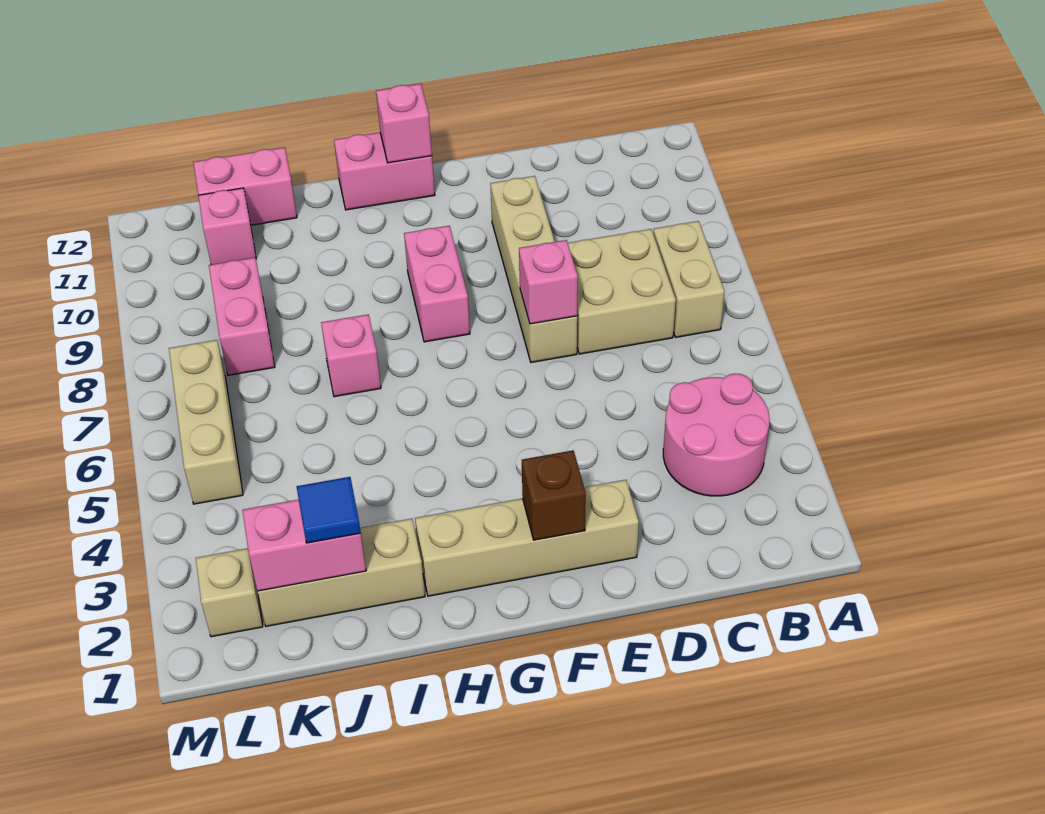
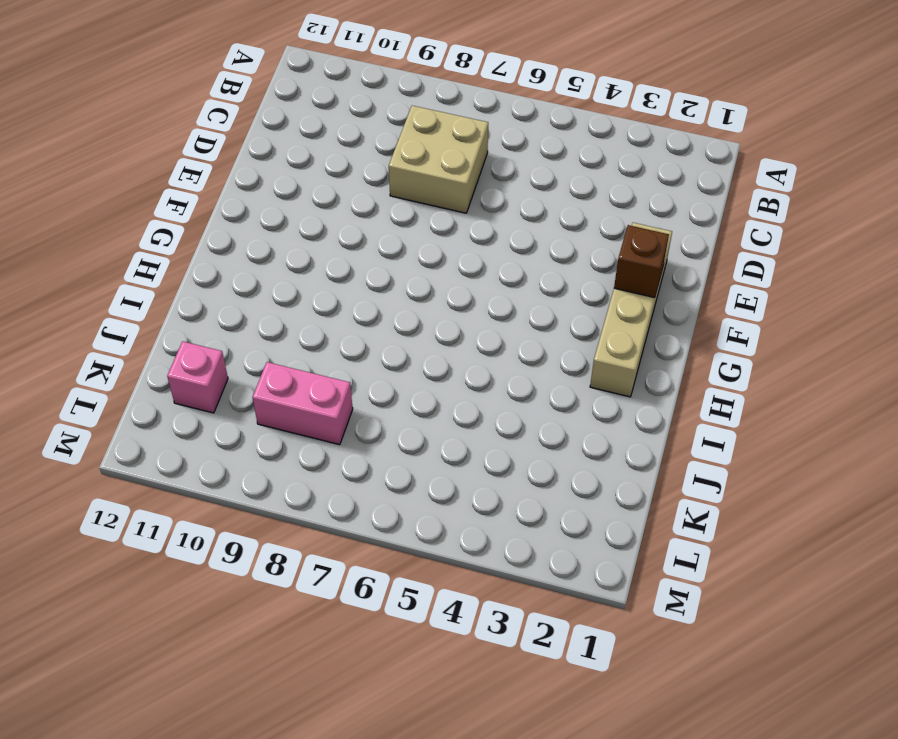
none -> pink round brick B3:C4 level 1
none -> tan brick B7:B8 level 1
none -> tan brick E7:E10 level 1

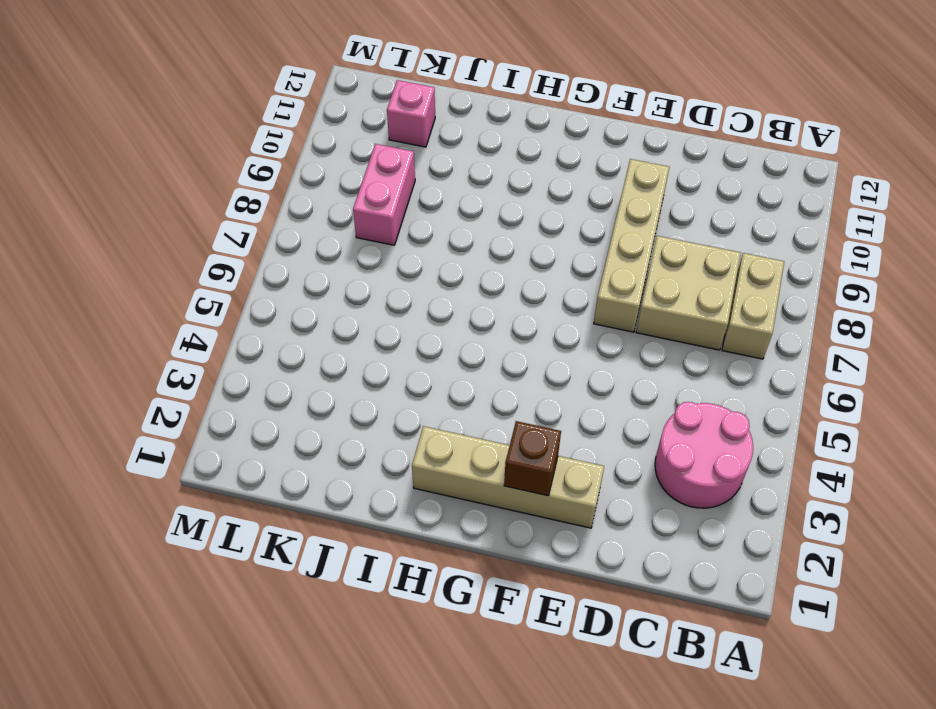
none -> pink brick G8:G9 level 1
none -> pink brick G12:H12 level 1
none -> tan brick I2:K2 level 1

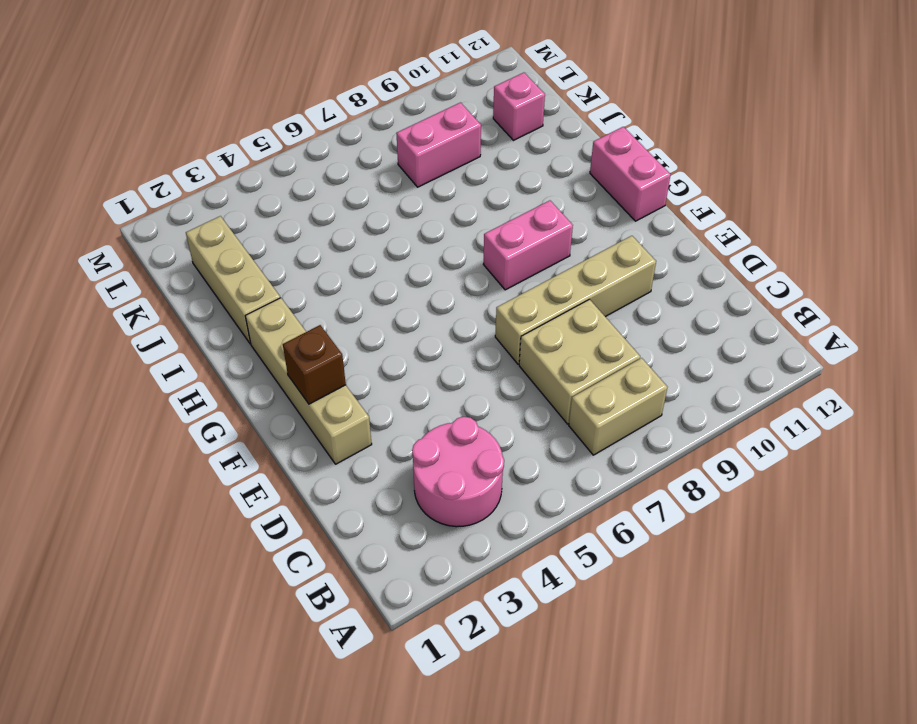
none -> pink brick I7 level 1
none -> pink brick J12:K12 level 1
none -> tan brick L2 level 1

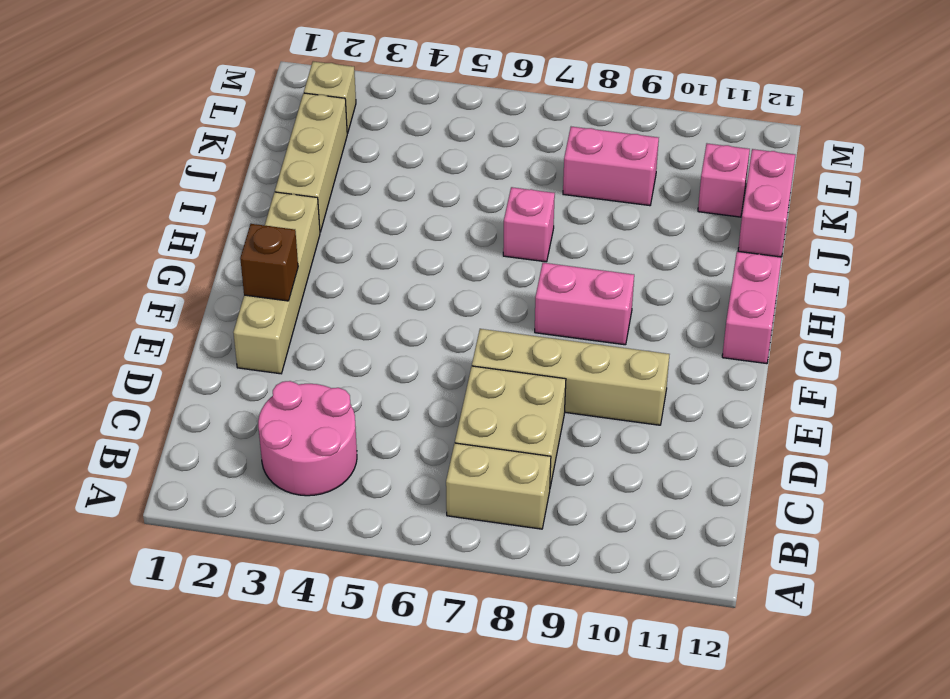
none -> tan brick L5:L7 level 1
none -> pink brick E7 level 2
none -> pink brick G12 level 2

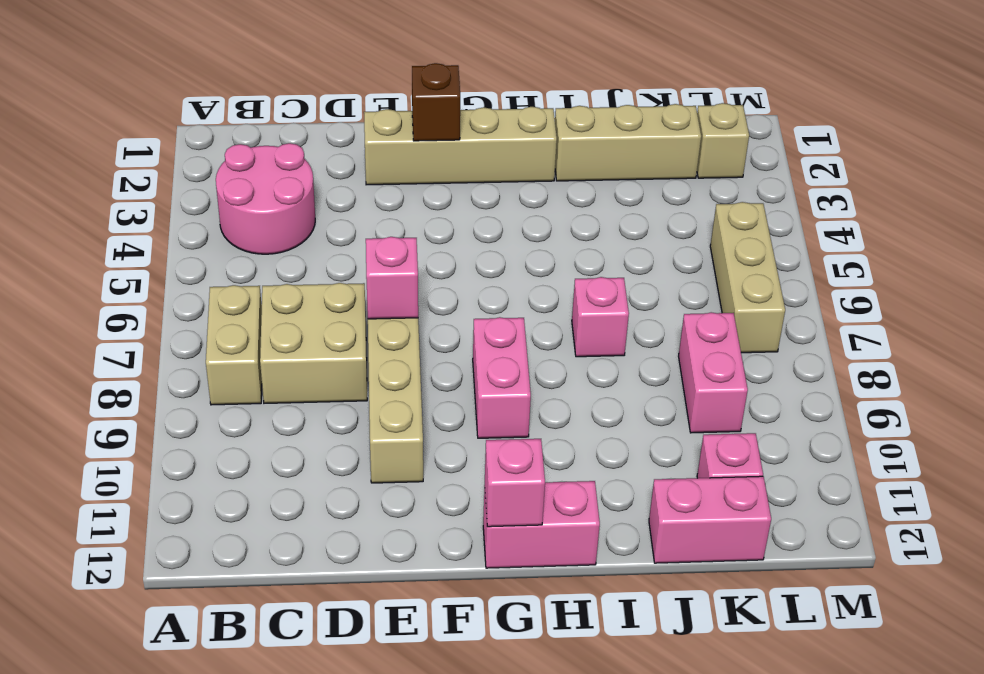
none -> pink brick J2:K2 level 2
none -> blue tile J2 level 3

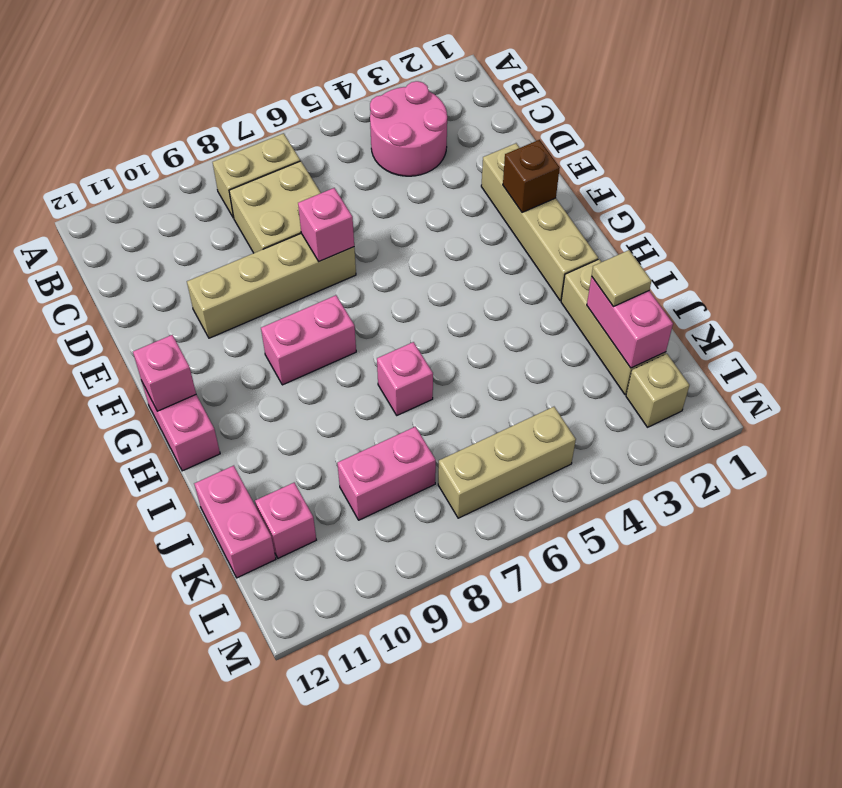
tan tile J2 level 3 -> blue tile J2 level 3

